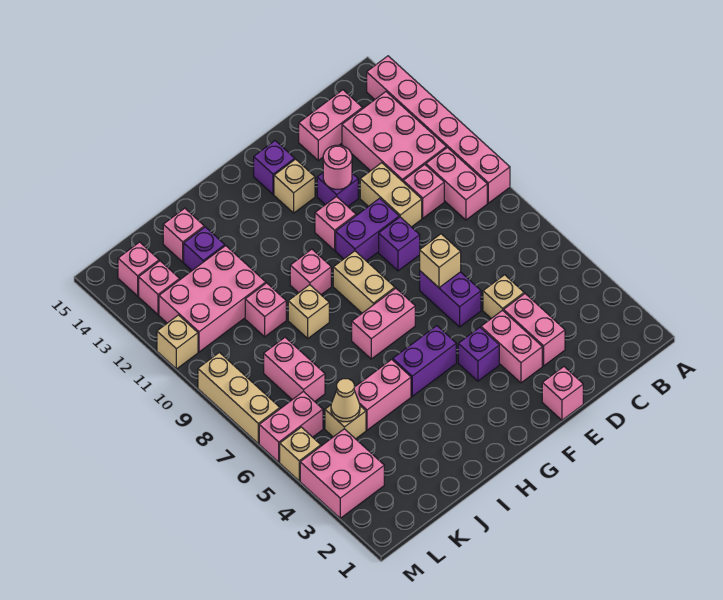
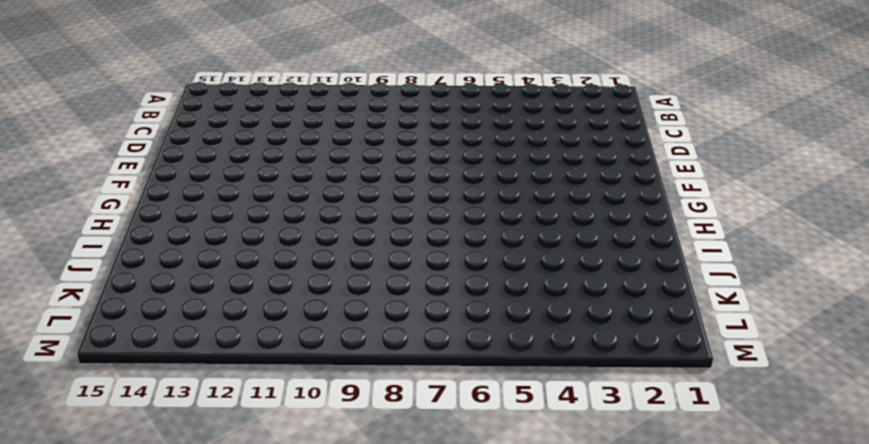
none -> pink brick A9:A14 level 1
none -> pink brick B9:B10 level 1
none -> pink brick B11:C13 level 1
none -> pink brick C10 level 1

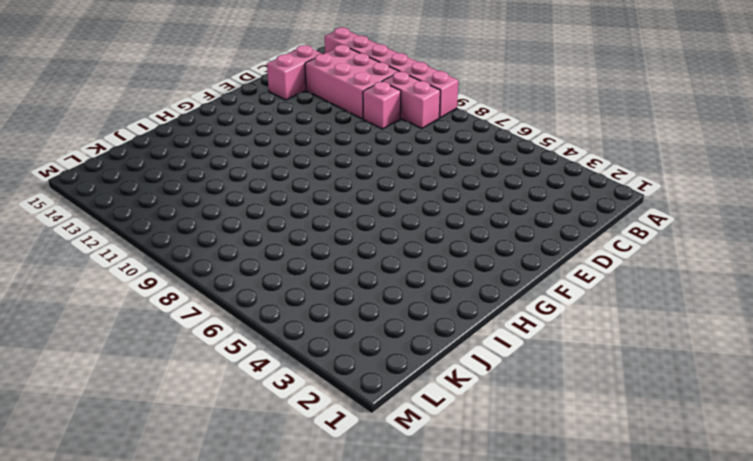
none -> pink brick D3:D4 level 1
none -> tan brick D5 level 1
none -> tan brick D10:D11 level 1
none -> pink brick E1 level 1

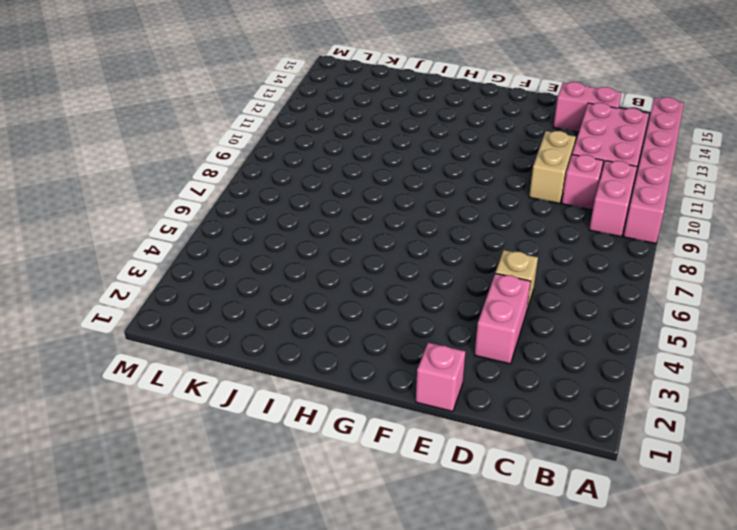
none -> pink brick E3:E4 level 1
none -> purple brick E6:E7 level 1
none -> purple brick E9 level 1
none -> purple brick E10:F10 level 1

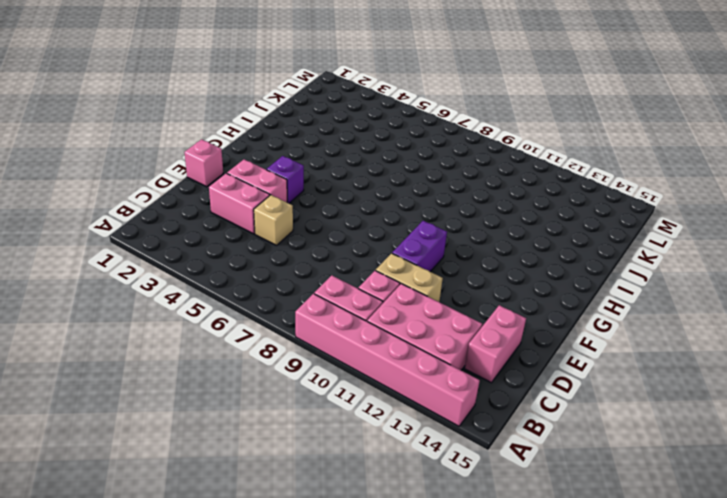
none -> purple brick E6:E7 level 1
none -> purple brick E9 level 1
none -> purple brick E12 level 1
none -> pink brick F11 level 1

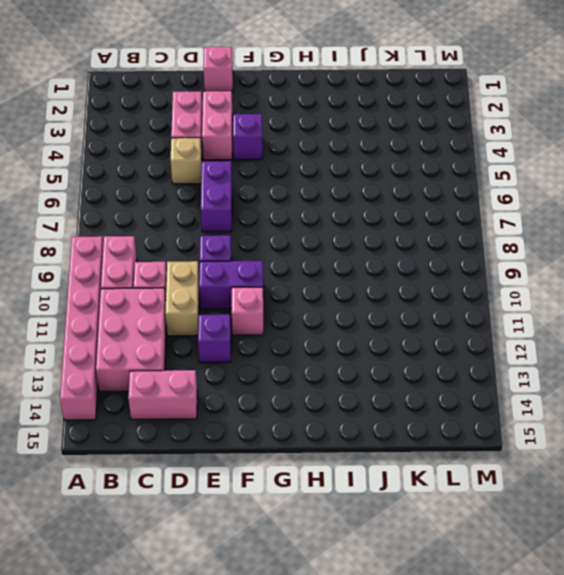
none -> tan brick F13 level 1
none -> purple brick F14 level 1
none -> purple brick G5:H5 level 1
none -> pink brick G7:H7 level 1

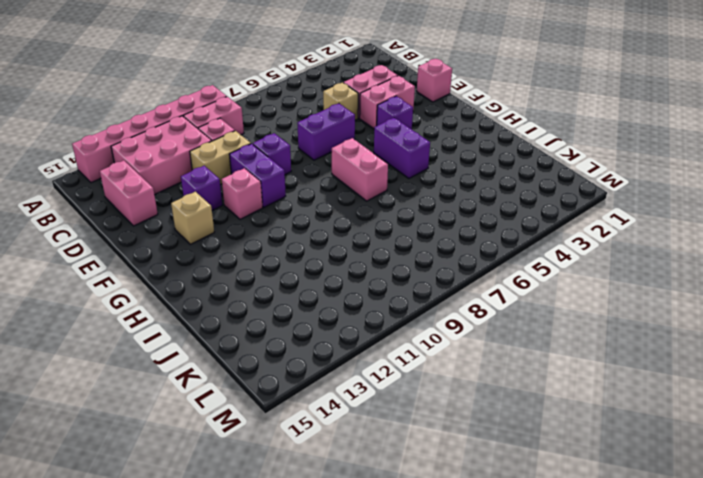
none -> purple brick F14 level 1
none -> tan brick G8:G9 level 1
none -> pink brick H10 level 1
none -> pink brick I5:J5 level 1

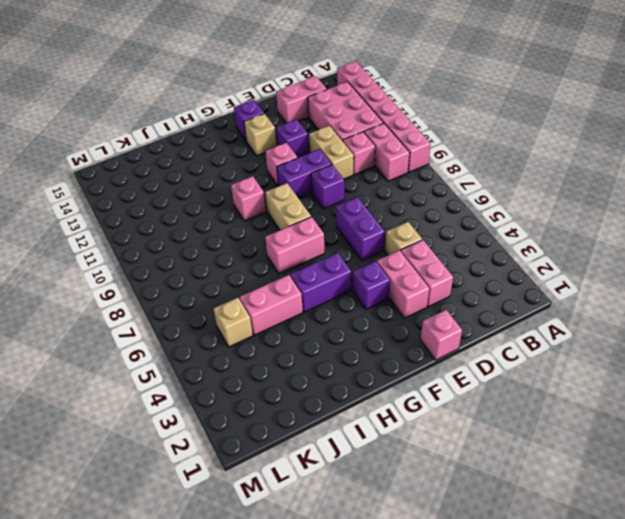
none -> tan brick I9 level 1
none -> pink brick J10 level 1
none -> pink brick J11:L12 level 1
none -> purple brick J13 level 1

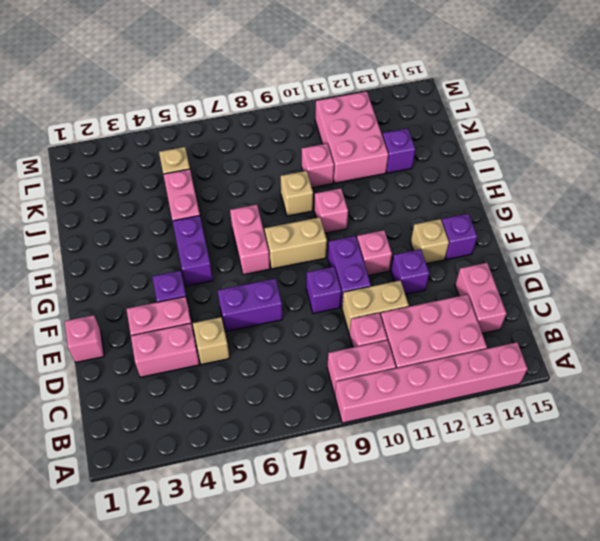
none -> pink brick J14 level 1
none -> pink brick K7:K8 level 1
none -> pink brick L3:M4 level 1
none -> pink brick L6:M6 level 1

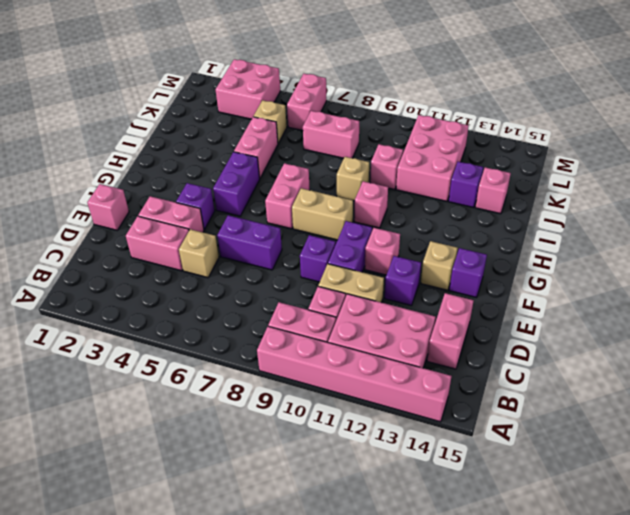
none -> pink brick L13 level 1
none -> pink brick L14 level 1
none -> tan brick M5 level 1
none -> tan brick M7:M9 level 1

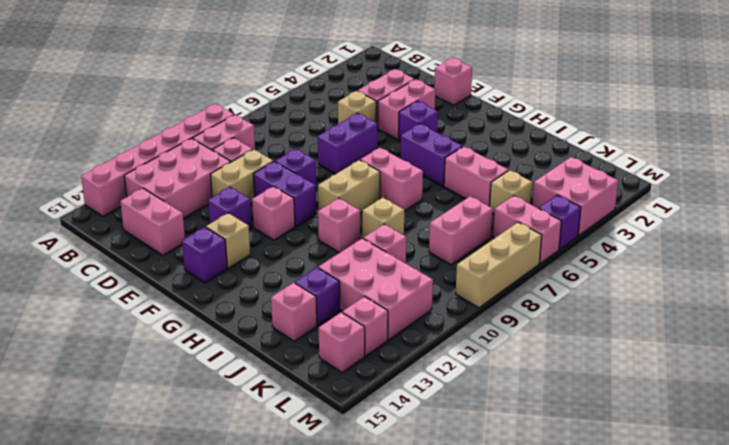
purple brick M5 level 1 -> tan brick M5 level 1
none -> tan brick M11 level 1
none -> tan brick E7 level 2
none -> pink round brick E12 level 2
none -> tan cone K5 level 2

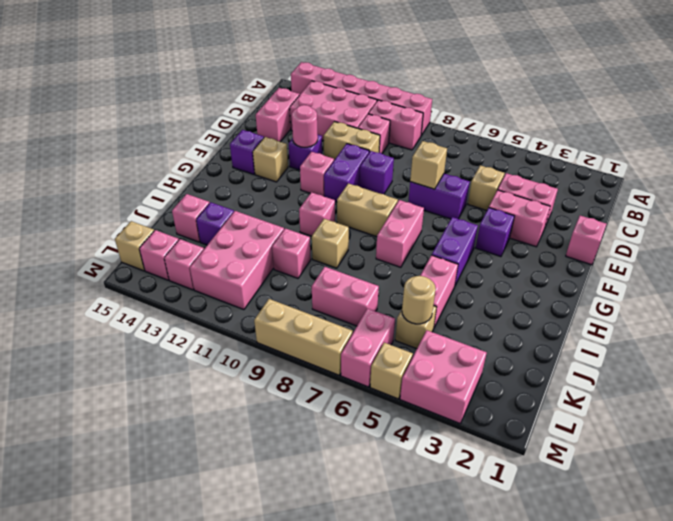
tan round brick K5 level 2 -> tan cone K5 level 2
tan brick L15 level 1 -> tan brick M11 level 1

